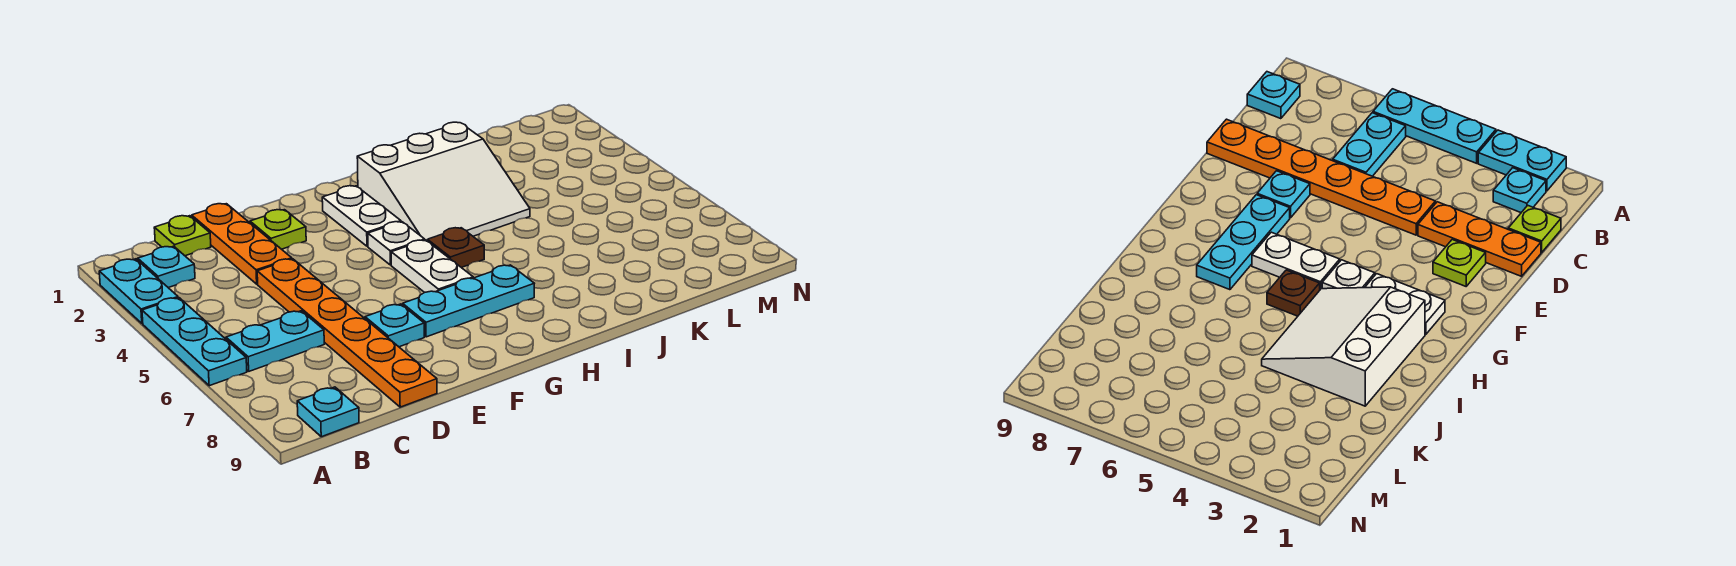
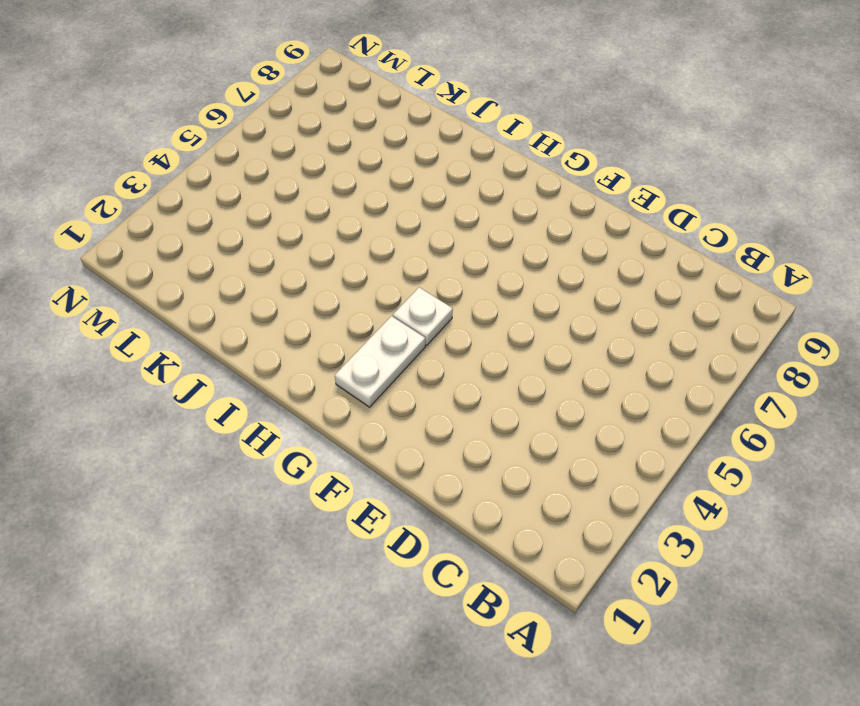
none -> cyan plate A2:A3 level 1
none -> cyan plate A4:A6 level 1
none -> cyan plate B2 level 1

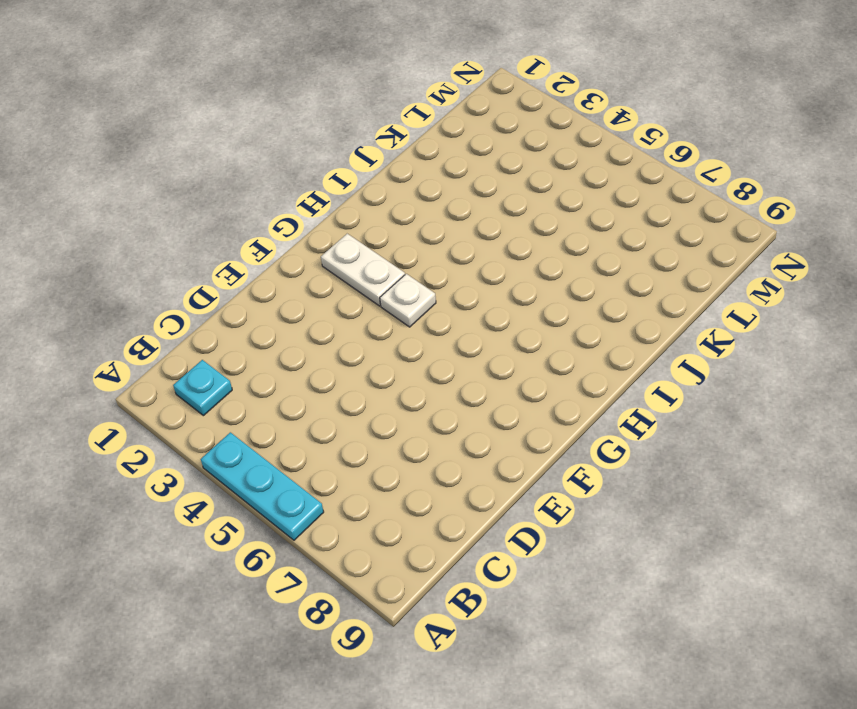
none -> cyan plate A2:A3 level 1
none -> cyan plate B6:C6 level 1
none -> cyan plate B9 level 1

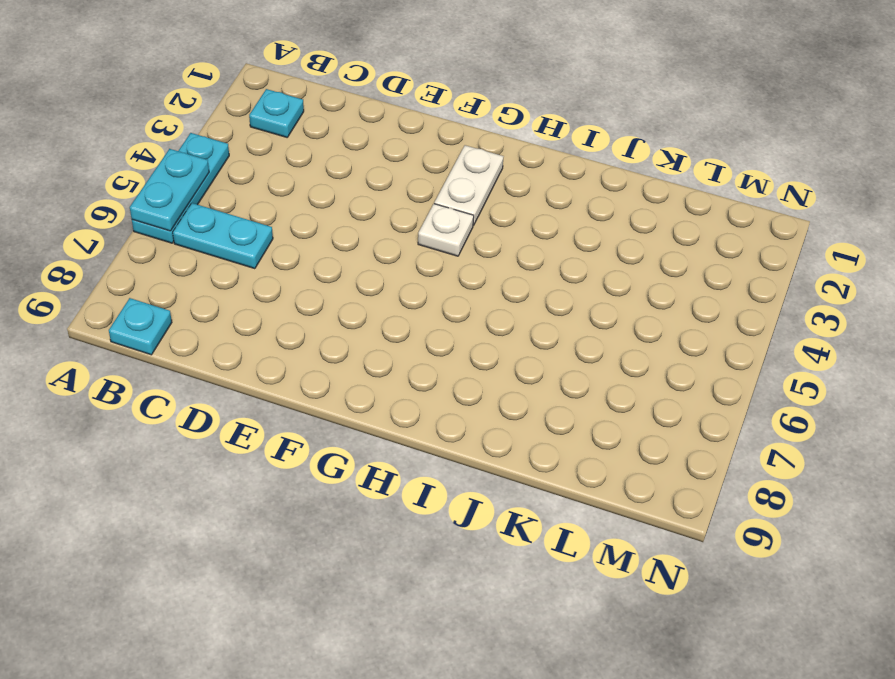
cyan plate A5:A6 level 2 -> cyan plate A2:A3 level 1
none -> lime plate C1 level 1
none -> orange plate D1:D3 level 1
none -> orange plate D4:D9 level 1

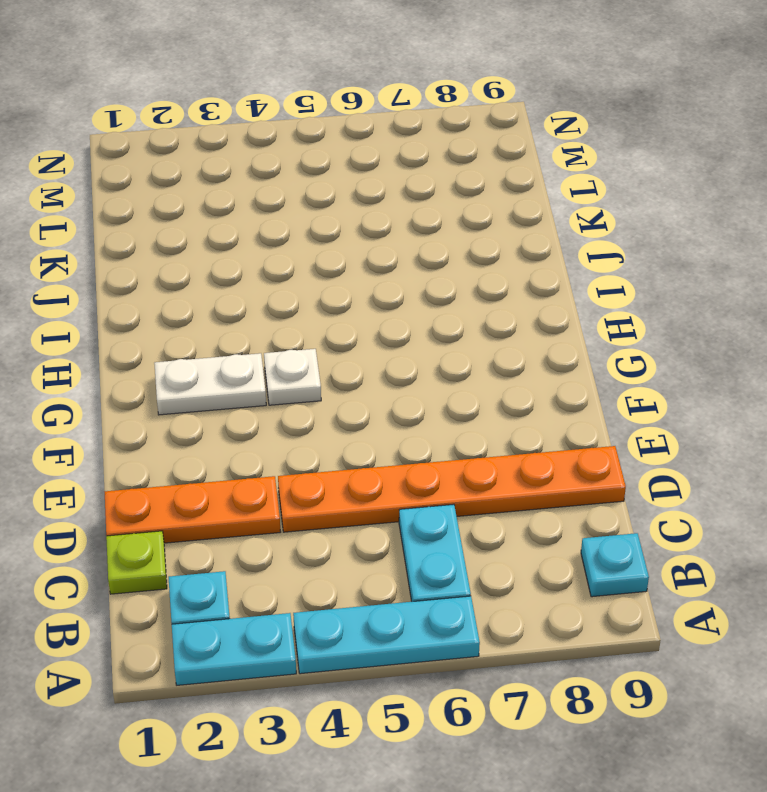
none -> lime plate E2 level 1
none -> cyan plate E7 level 1
none -> cyan plate F7:H7 level 1

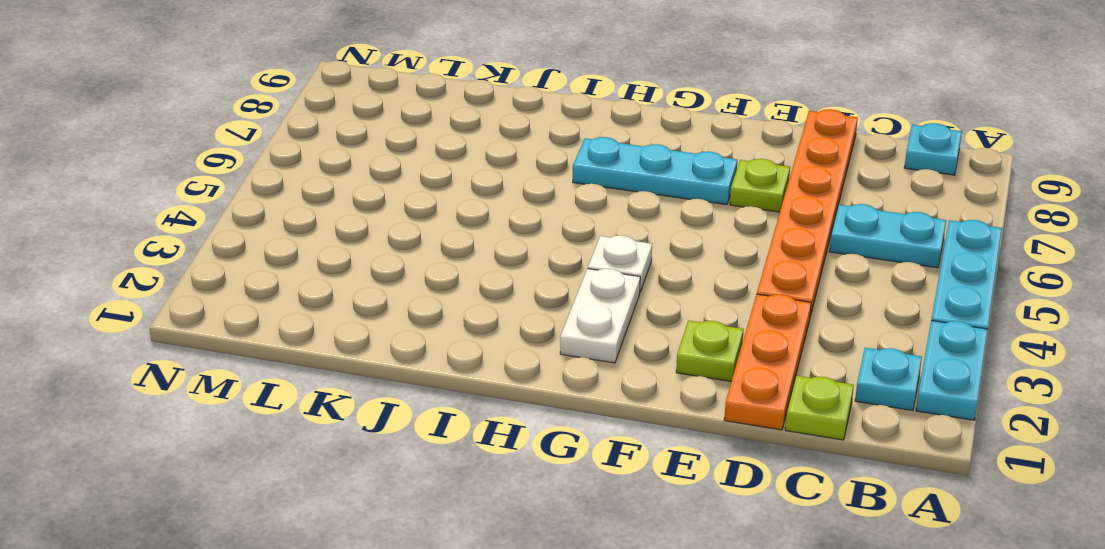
lime plate E7 level 1 -> cyan plate E7 level 1
none -> white plate G5:G6 level 1
none -> white slope H2:J4 level 1 top 2
none -> brown plate H5 level 1

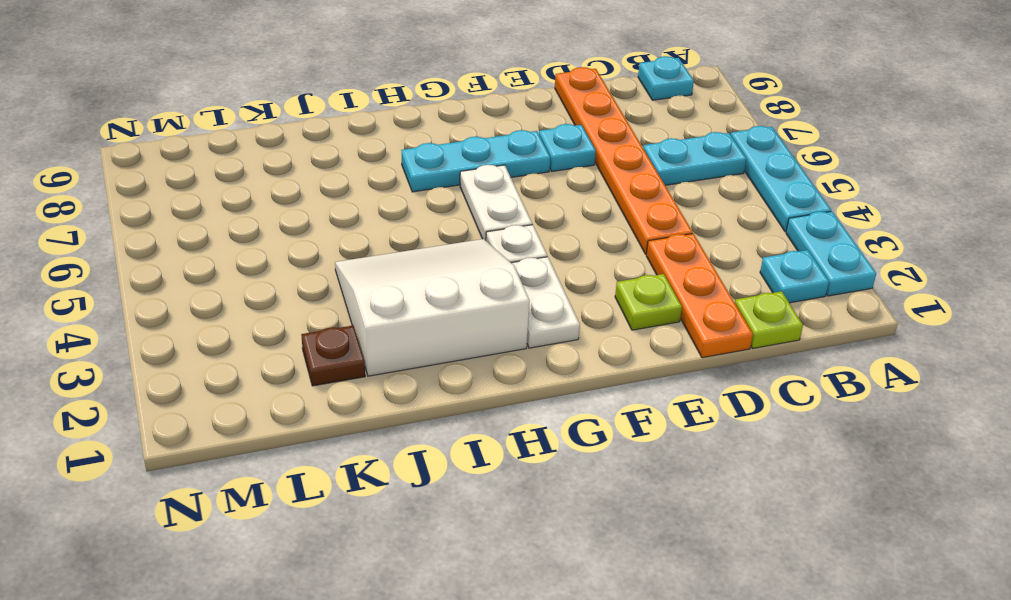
brown plate K2 level 1 -> brown plate H5 level 1

